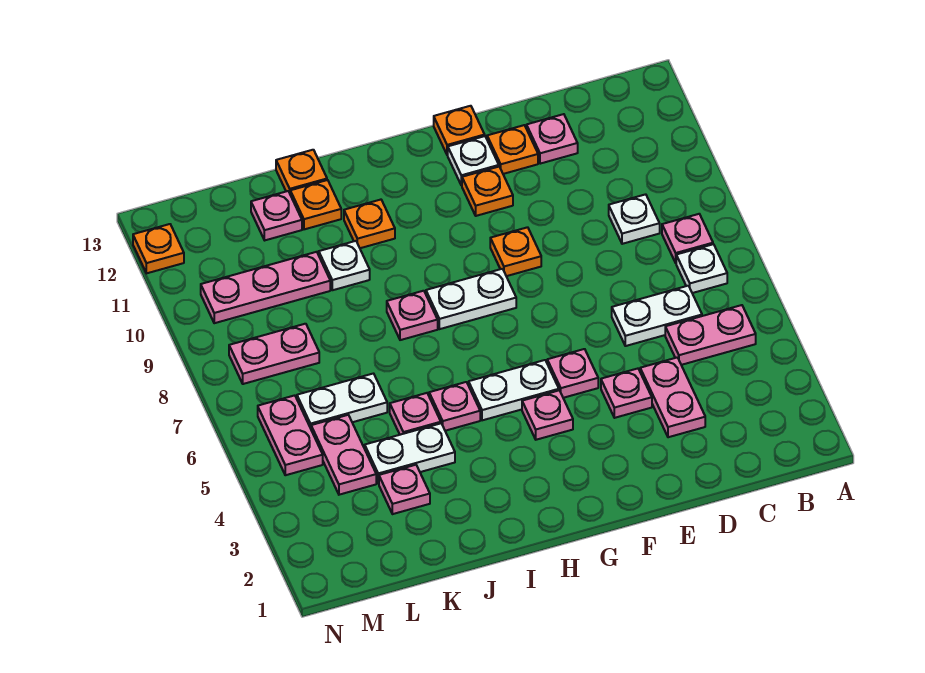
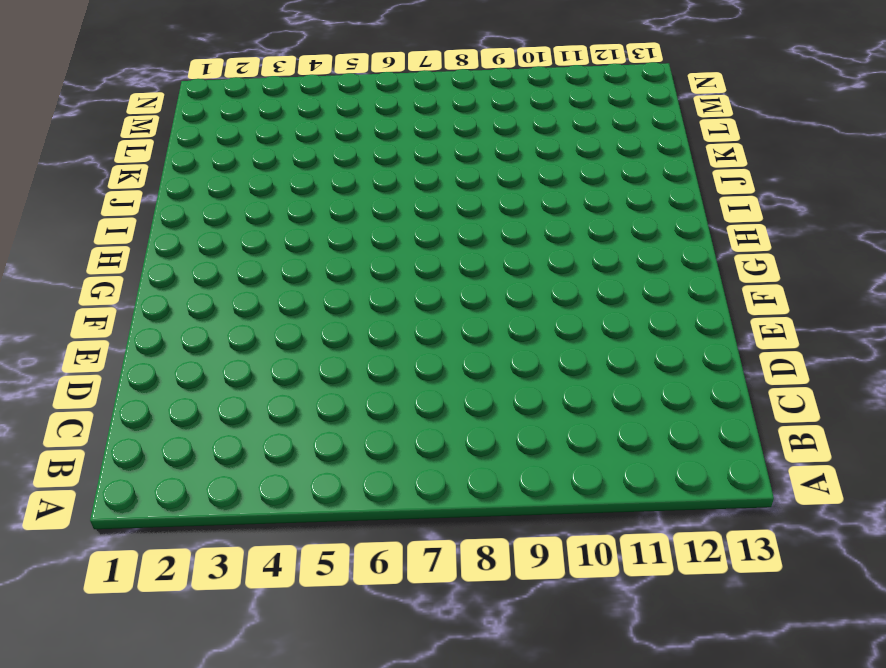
none -> pink plate B5:C5 level 1
none -> white plate B7 level 1
none -> pink plate B8 level 1
none -> white plate C6:D6 level 1

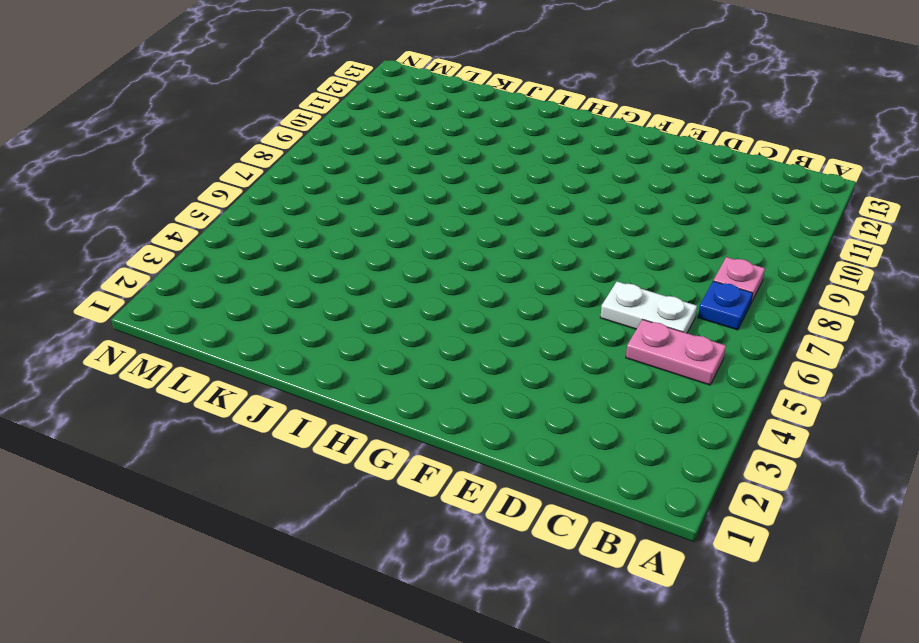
blue plate B7 level 1 -> white plate B7 level 1
none -> white plate C9 level 1
none -> pink plate D3:D4 level 1
none -> pink plate D12 level 1
none -> pink plate E4 level 1

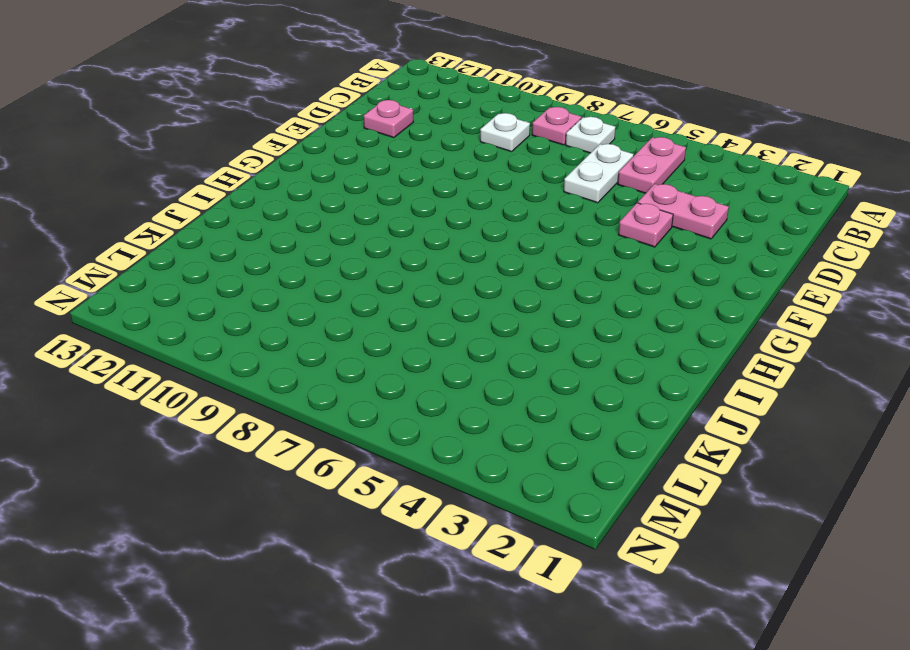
none -> orange plate E12 level 1
none -> pink plate F5 level 1
none -> orange plate F9 level 1
none -> orange plate F11 level 1

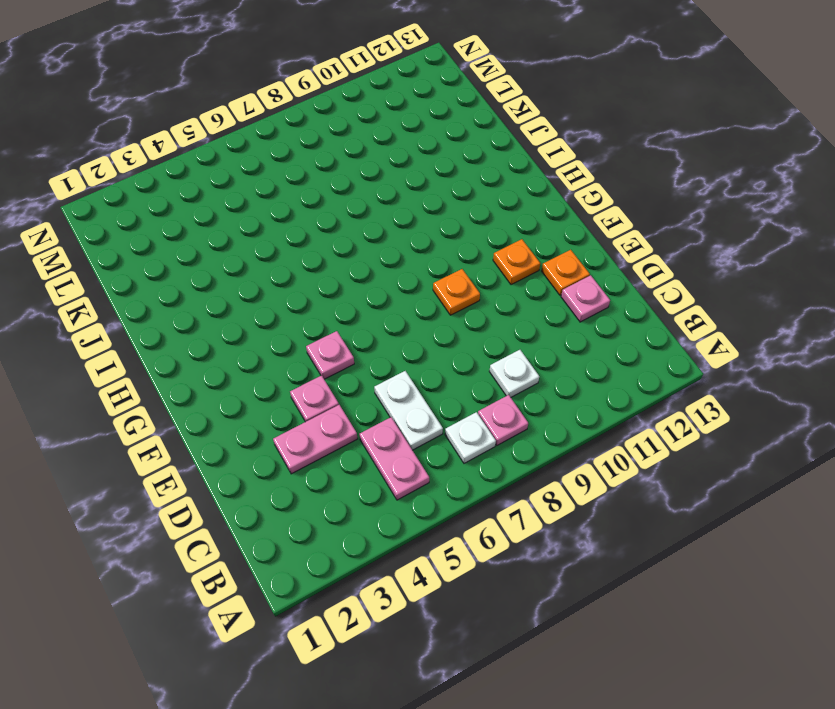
none -> white plate F12 level 1
none -> orange plate F13 level 1
none -> pink plate G4 level 1
none -> white plate G5:H5 level 1

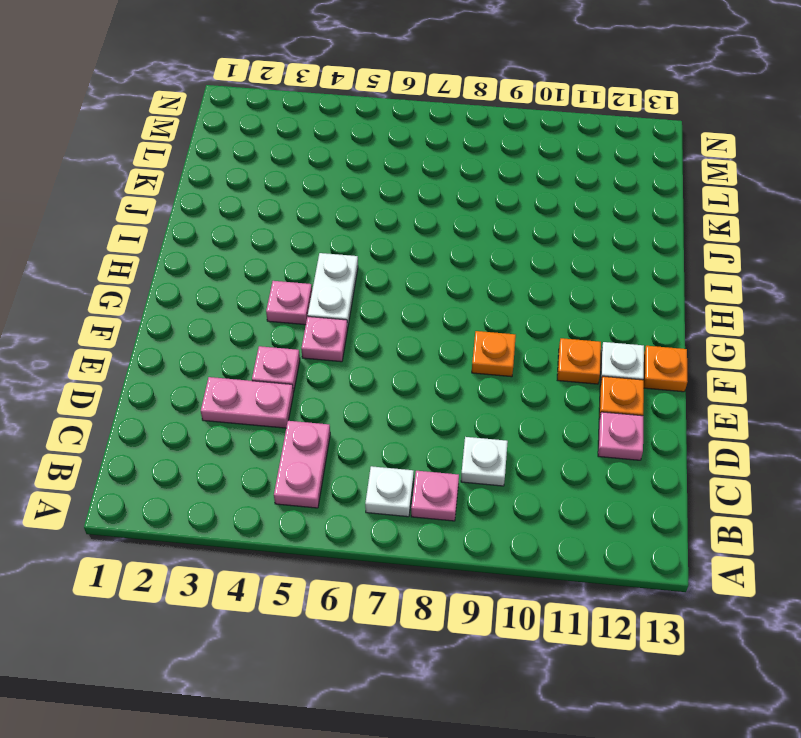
none -> white plate C6:D6 level 1
none -> white plate G8:H8 level 1
none -> pink plate I5 level 1
none -> pink plate I8 level 1

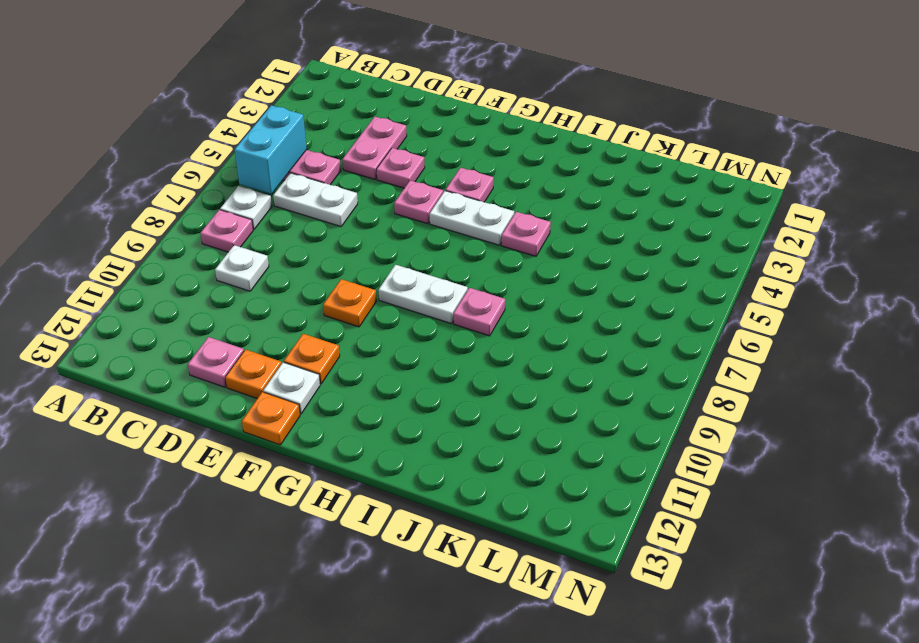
cyan brick B5:B6 level 2 -> none
none -> orange plate I11 level 1
none -> white plate J4:K4 level 1
none -> pink plate J5 level 1
none -> white plate J10 level 1

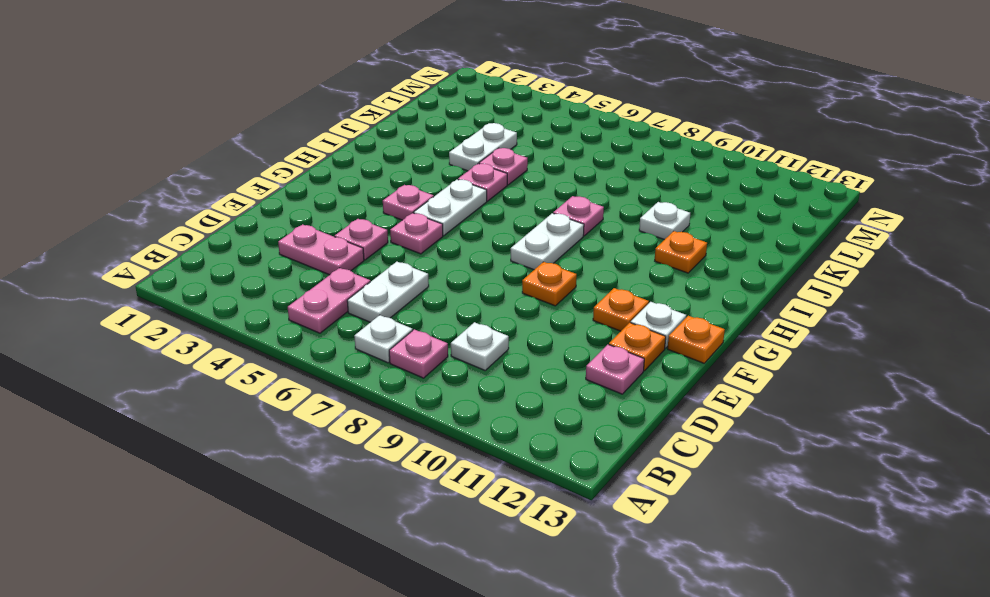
none -> orange plate J12 level 1
none -> orange plate J13 level 1
none -> pink plate K3 level 1
none -> white plate K6:L6 level 1

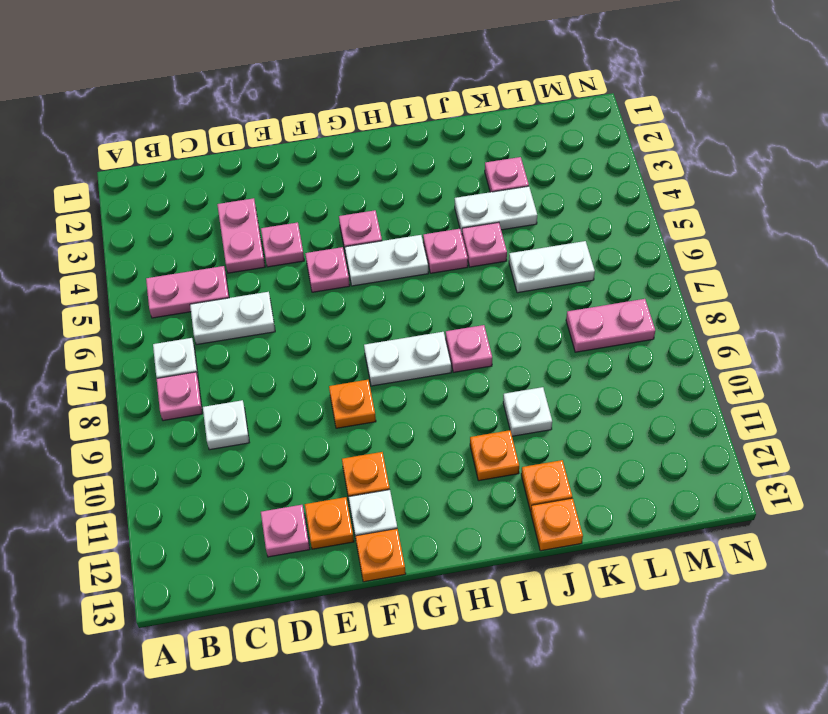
none -> pink plate K10:M10 level 1
none -> pink plate K12 level 1
none -> pink plate L4:L5 level 1
none -> pink plate M5:M6 level 1

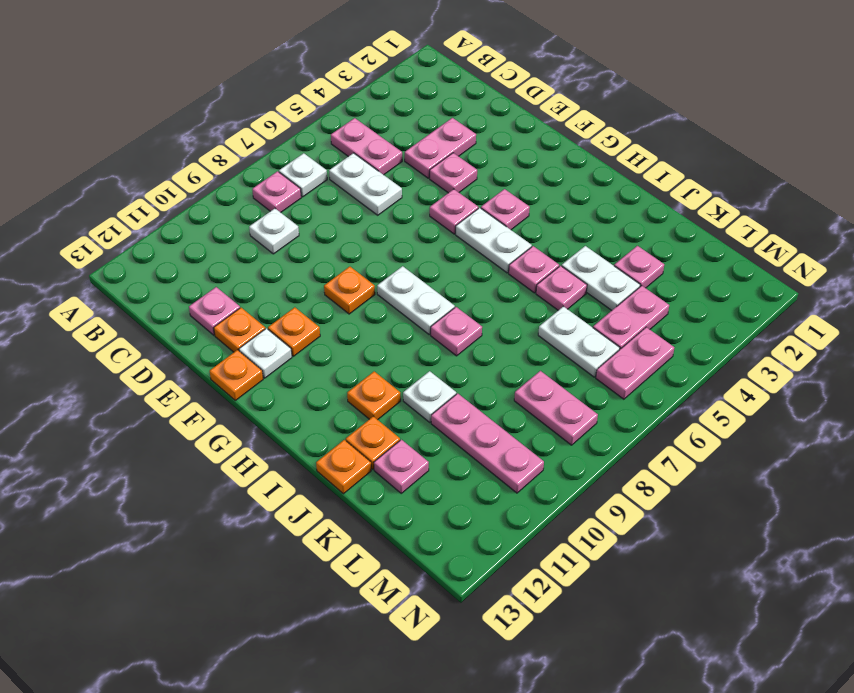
none -> orange plate N12 level 1

